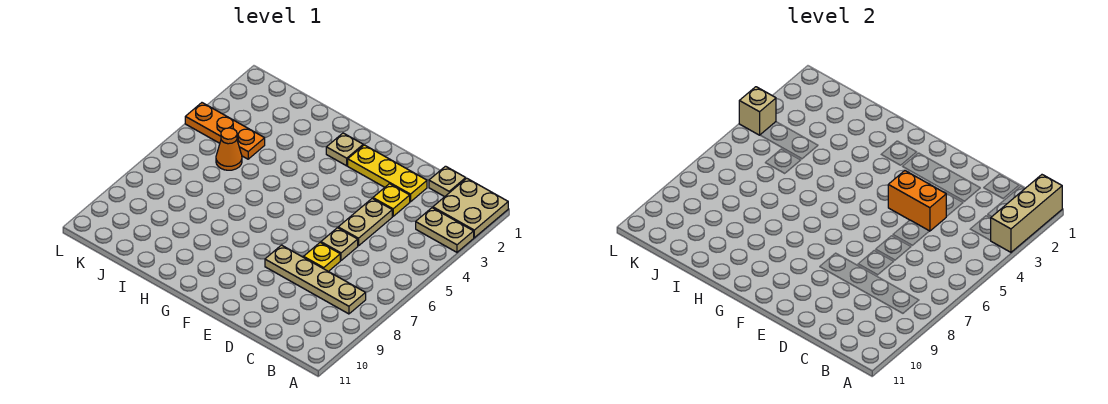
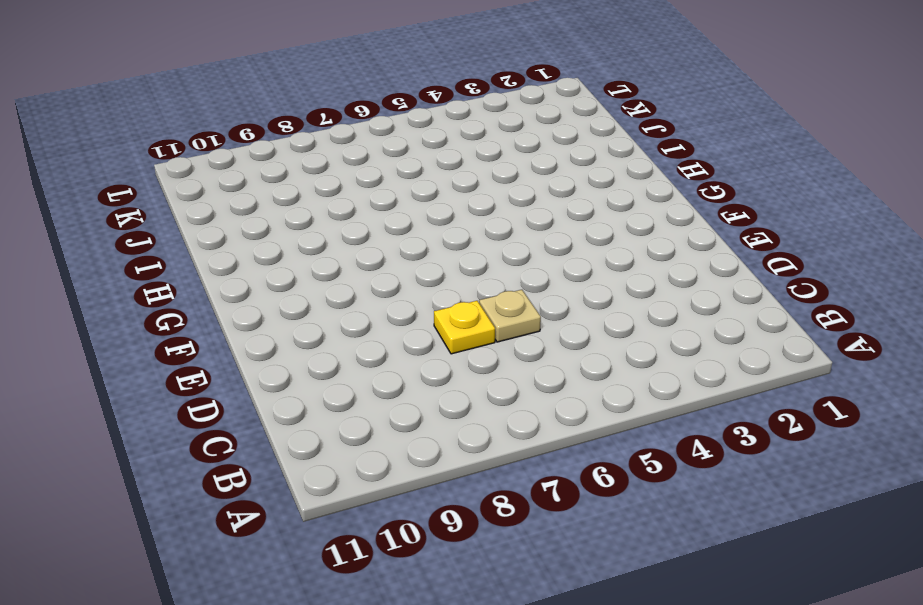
none -> tan plate A1:B2 level 1
none -> tan plate A3:B3 level 1
none -> tan plate B8:E8 level 1

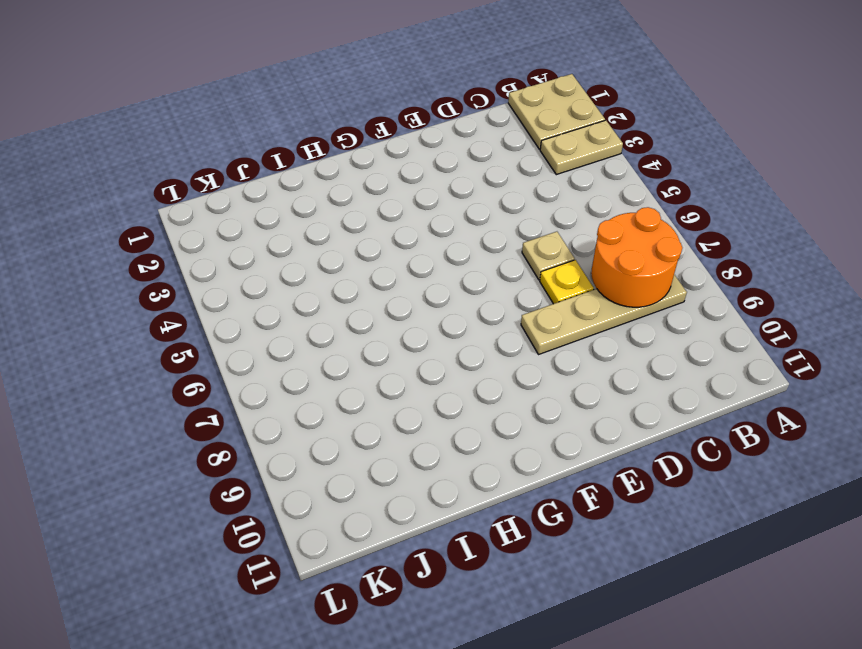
orange round brick B7:C8 level 2 -> none
none -> tan plate C1 level 1
none -> yellow plate D2:F2 level 1
none -> yellow plate D3 level 1

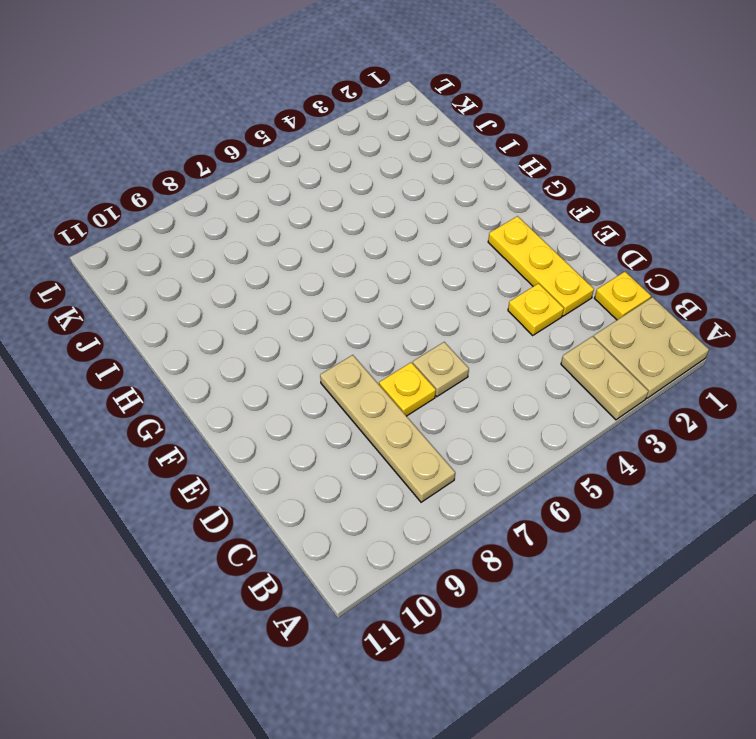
yellow plate C1 level 1 -> tan plate C1 level 1
none -> tan plate D4:D5 level 1
none -> tan plate G2 level 1
none -> orange plate J4:L4 level 1

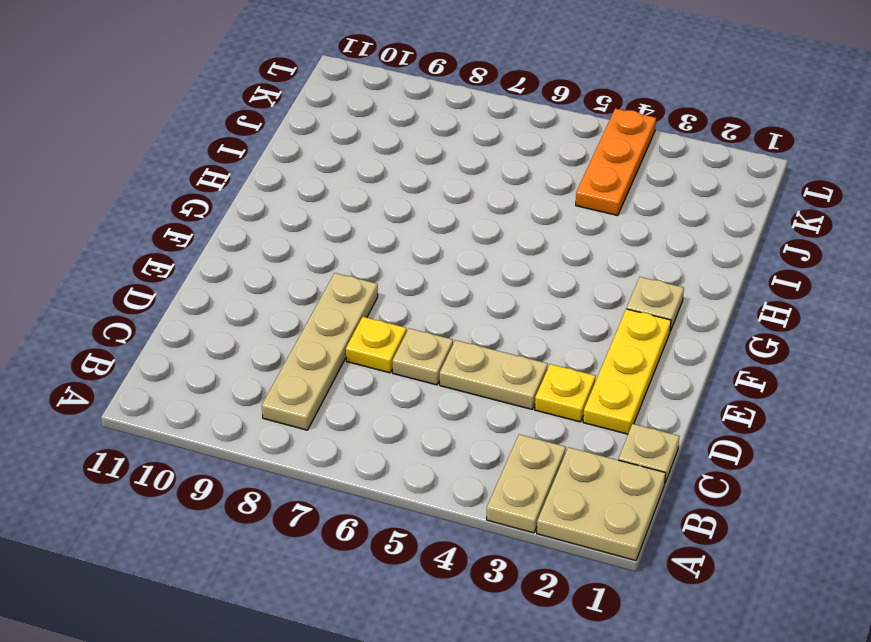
none -> orange cone J5 level 1
none -> tan brick A1:A3 level 2
none -> orange brick D4:E4 level 2

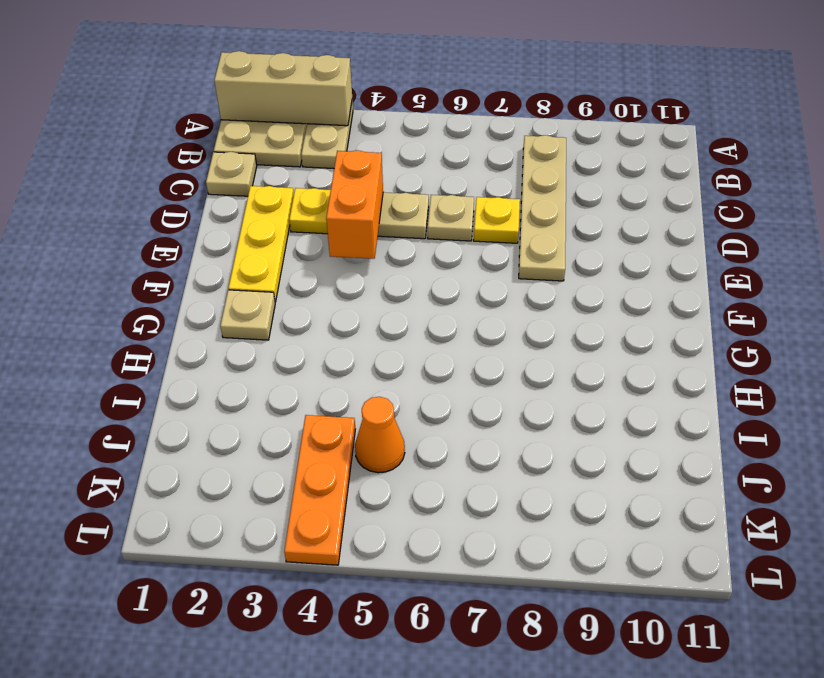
none -> tan brick L4 level 2

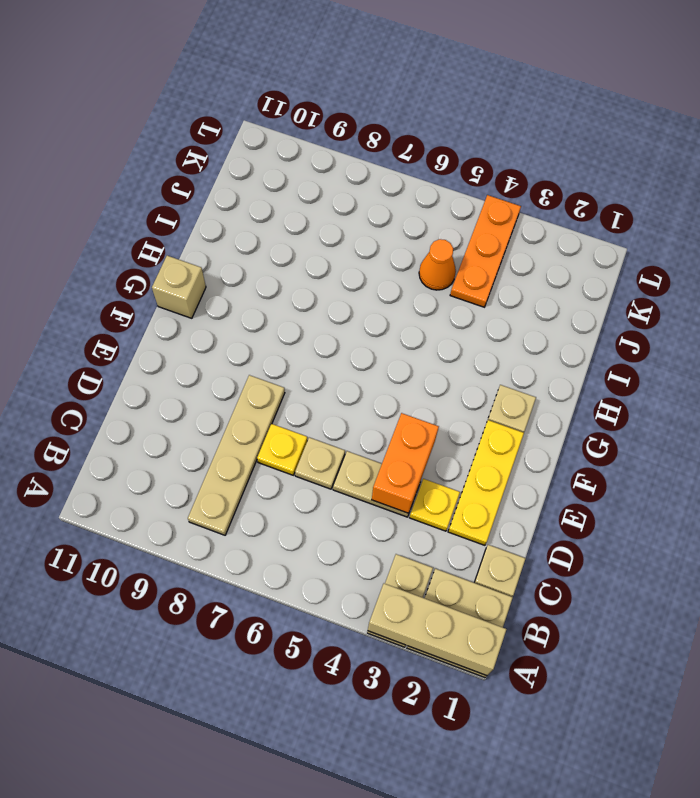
tan brick G11 level 1 -> tan brick L4 level 2

